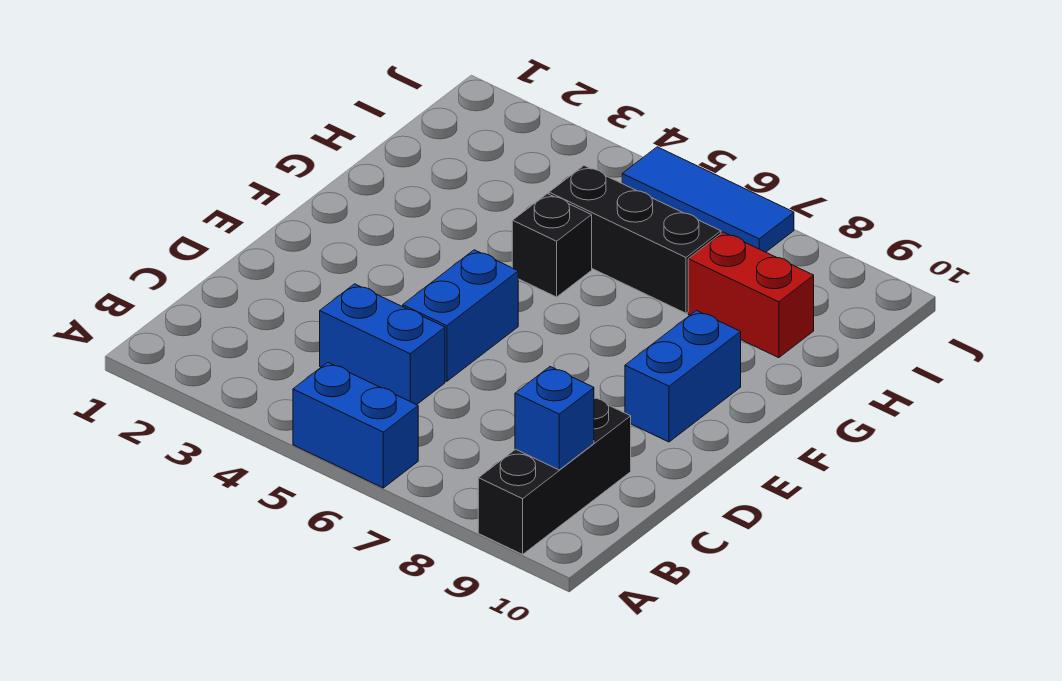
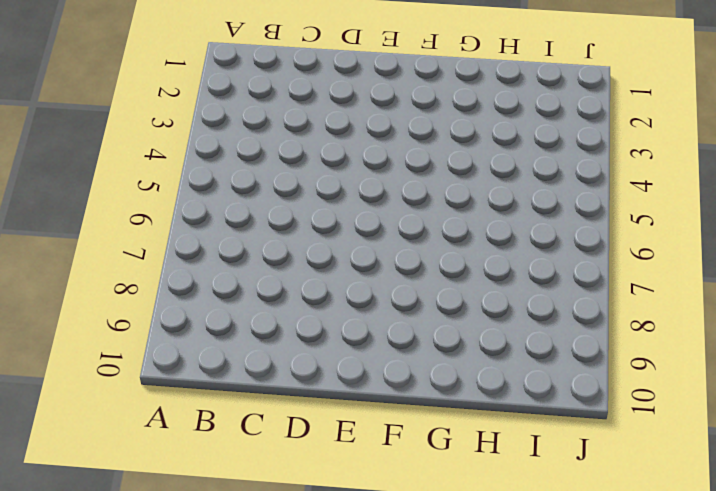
none -> blue brick A5:A6 level 1
none -> black brick A9:C9 level 1

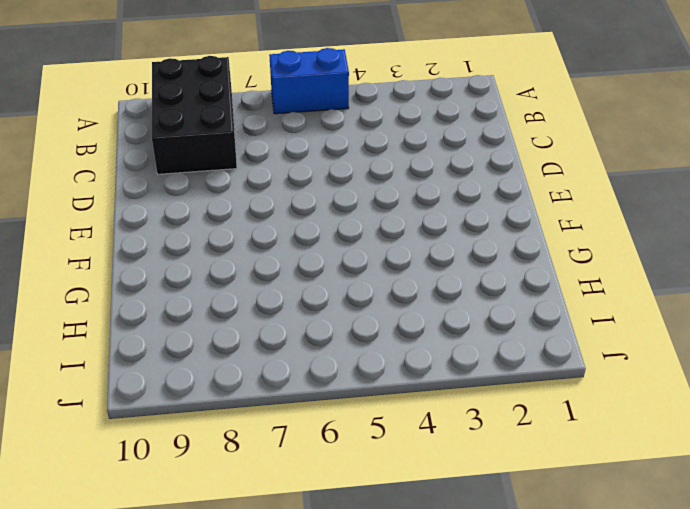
black brick A8:C9 level 1 -> black brick A9:C9 level 1
none -> blue brick C4:C5 level 1
none -> blue brick D5:E5 level 1

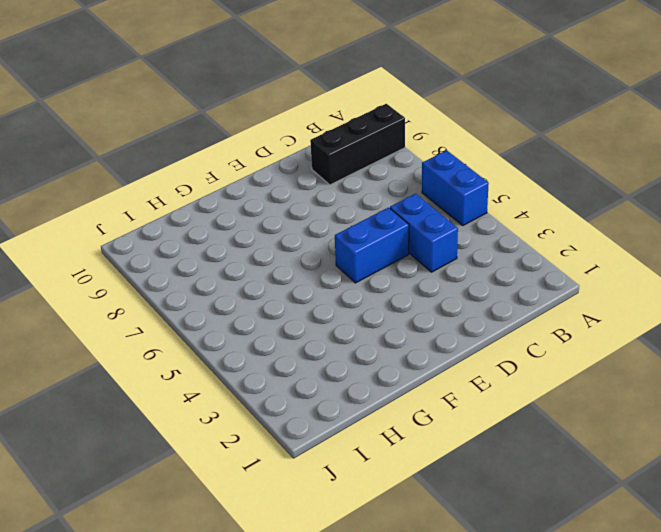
none -> blue brick E9:F9 level 1
none -> black brick G5 level 1

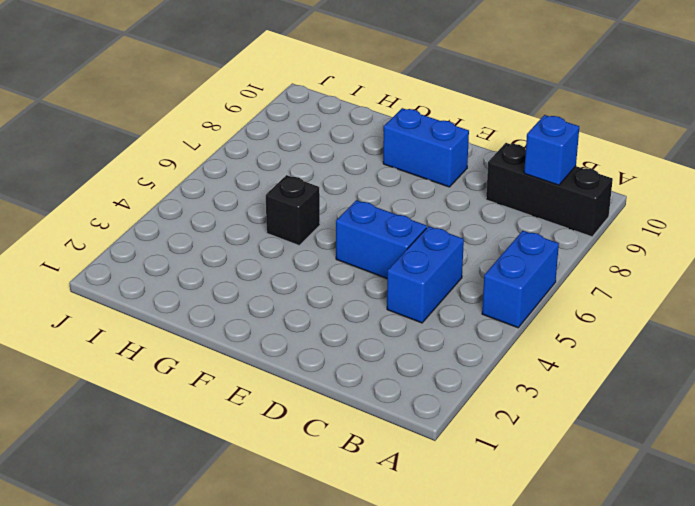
none -> black brick H5:H7 level 1
none -> red brick H8:H9 level 1

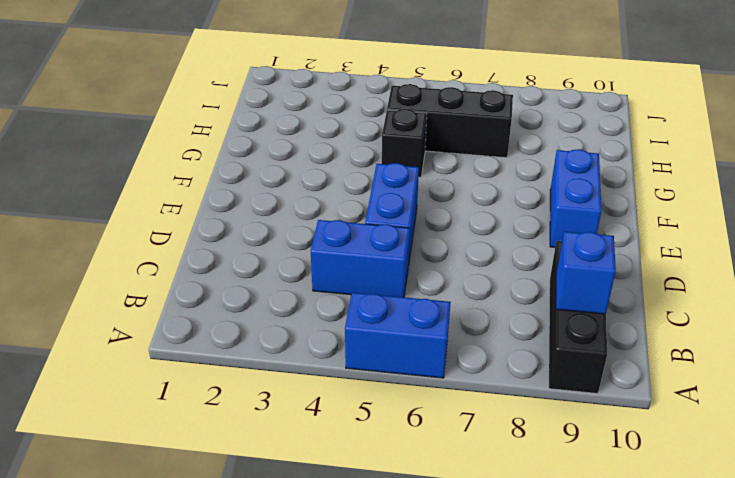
none -> red brick H8:H9 level 1
none -> blue tile J5:J7 level 1

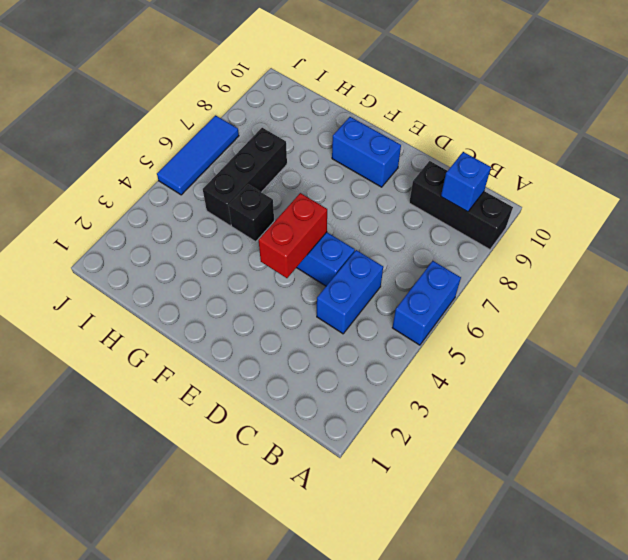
red brick E4:E5 level 2 -> red brick H8:H9 level 1

